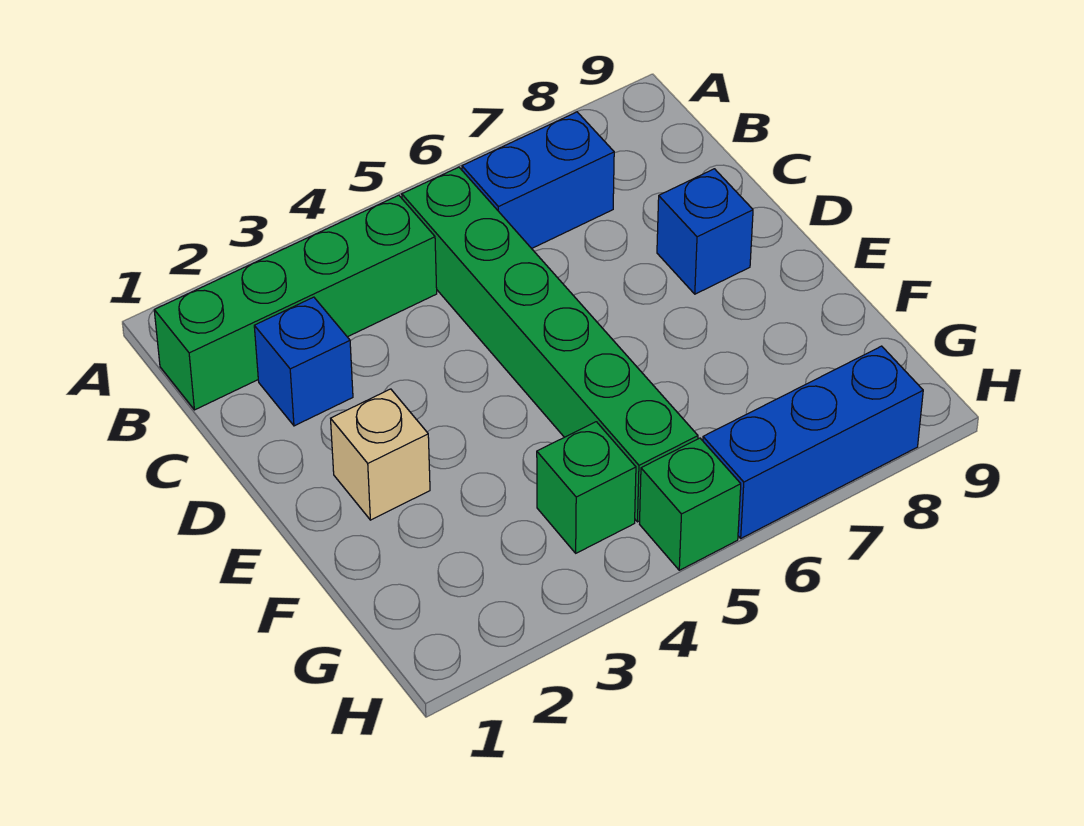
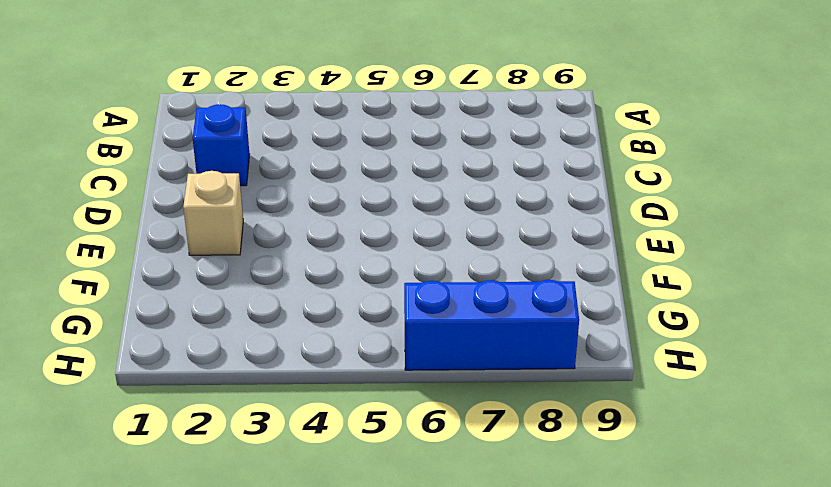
none -> green brick B1:B4 level 1
none -> green brick B5:G5 level 1

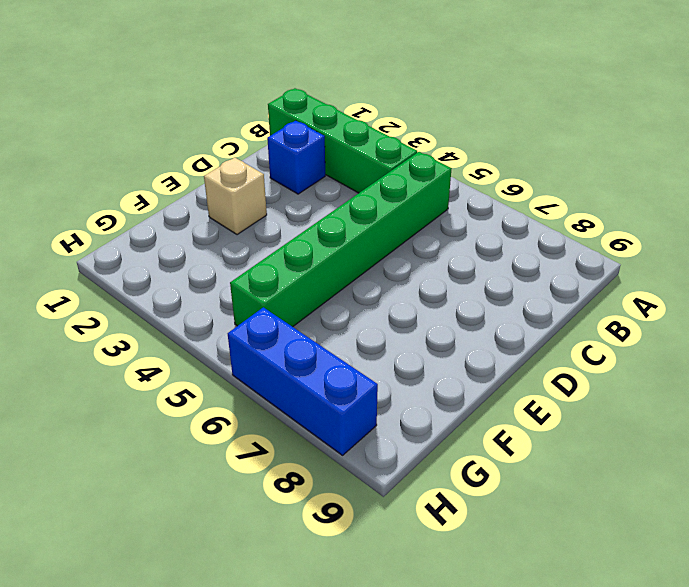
none -> blue brick B6:B7 level 1
none -> blue brick D8 level 1

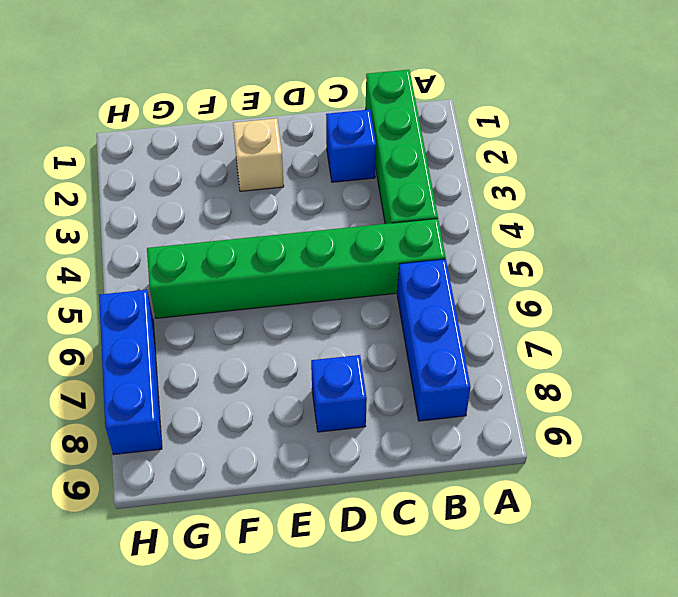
blue brick B6:B8 level 1 -> blue brick B6:B7 level 1
none -> green brick G4 level 1
none -> green brick H5 level 1

